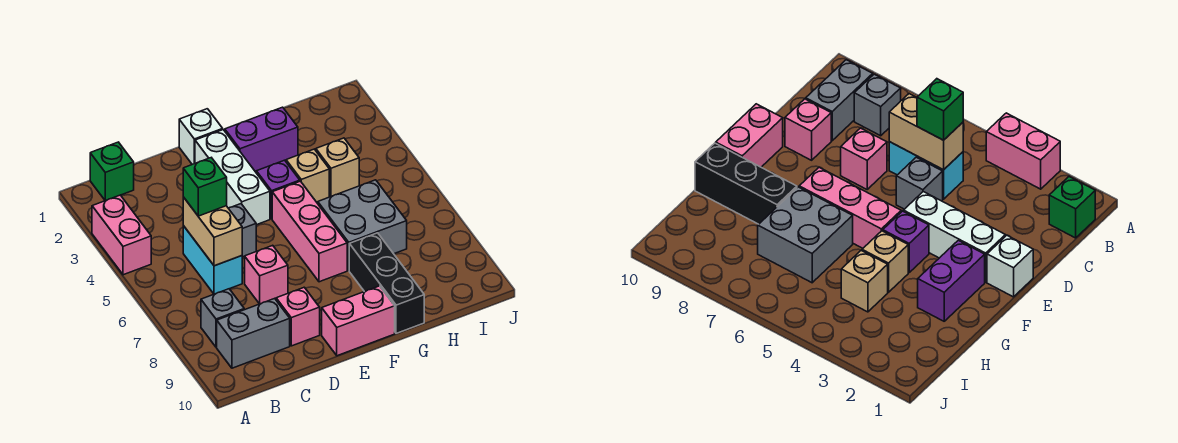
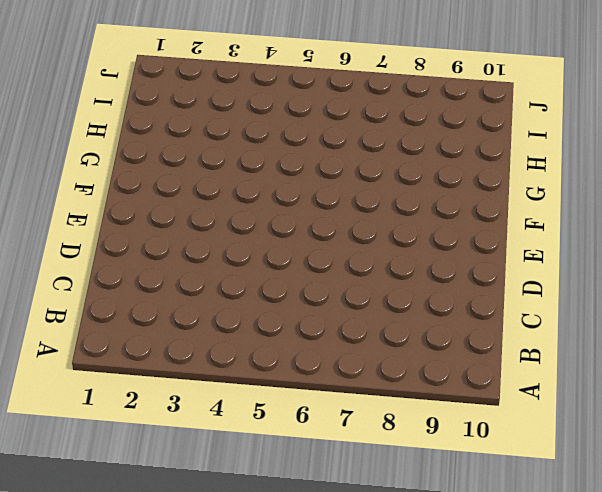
none -> pink brick A3:A4 level 1
none -> green brick B1 level 1
none -> grey brick B8 level 1

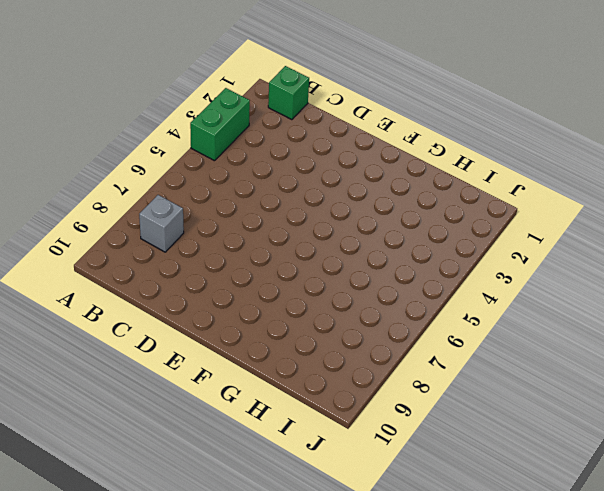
green brick A3:A4 level 1 -> pink brick A3:A4 level 1
none -> grey brick B9:C9 level 1
none -> cyan brick C5:C6 level 1
none -> grey brick D5 level 1

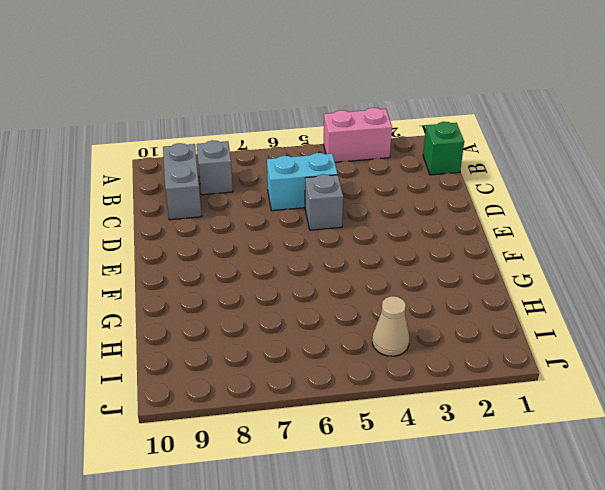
tan cone I4 level 1 -> none
none -> pink brick D7 level 1
none -> pink brick D9 level 1
none -> white brick E1 level 1

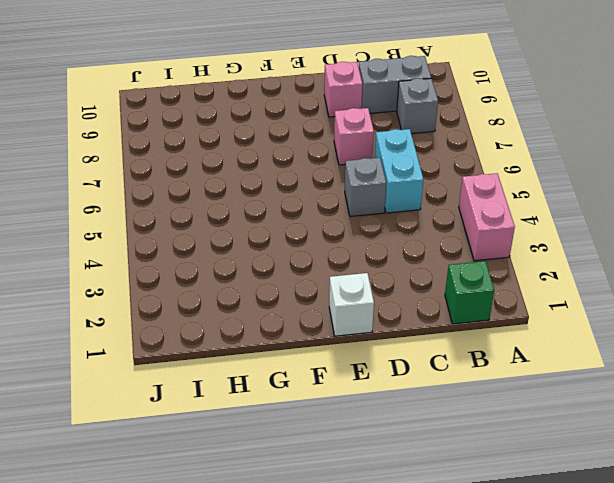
none -> white brick E2:E4 level 1
none -> pink brick E10:F10 level 1
none -> purple brick F2:G2 level 1

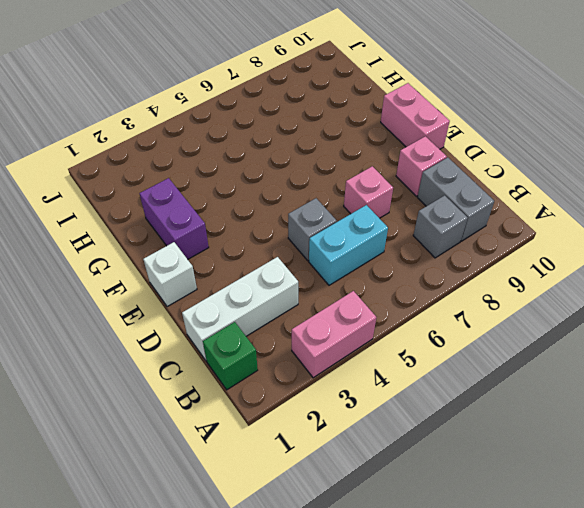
white brick C1:C3 level 1 -> white brick E2:E4 level 1
none -> purple brick F4 level 1
none -> pink brick F5:F7 level 1
none -> tan brick G4 level 1

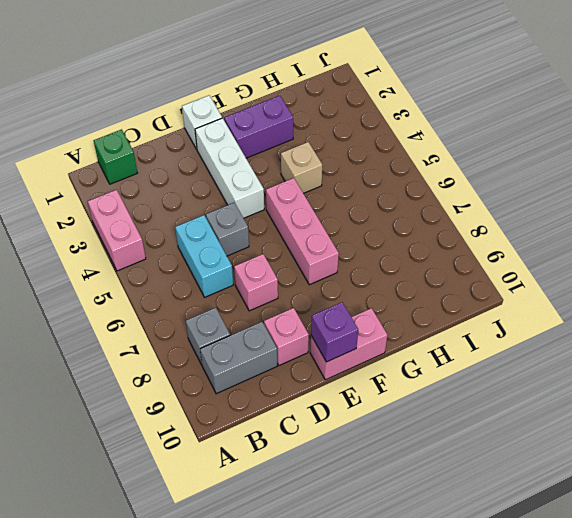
purple brick E10 level 2 -> purple brick F4 level 1
none -> grey brick G6:H7 level 1
none -> black brick G8:G10 level 1
none -> tan brick H4 level 1

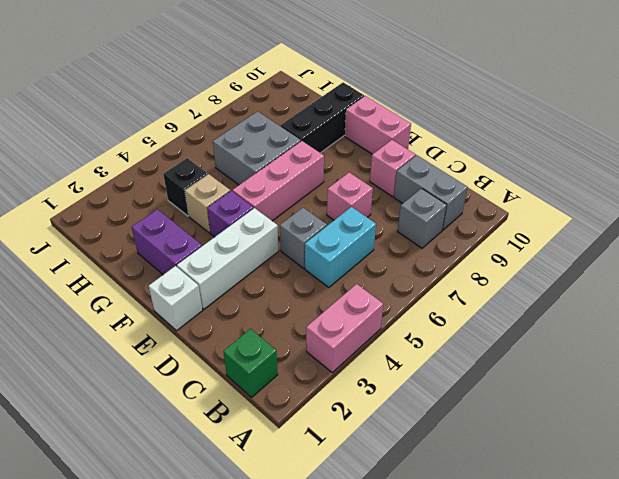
black brick H4 level 1 -> tan brick H4 level 1
none -> tan brick C5:C6 level 2
none -> green brick C5 level 3

